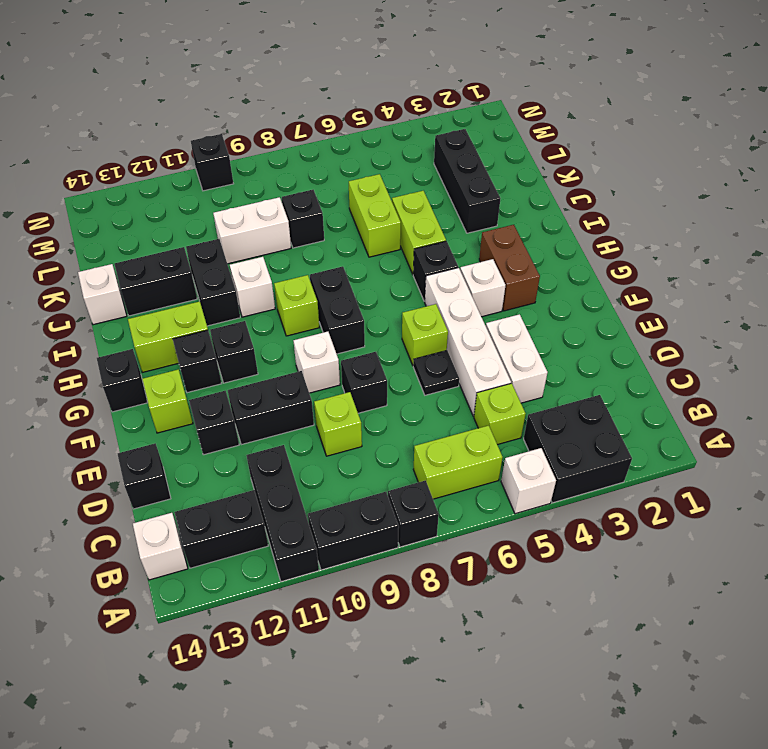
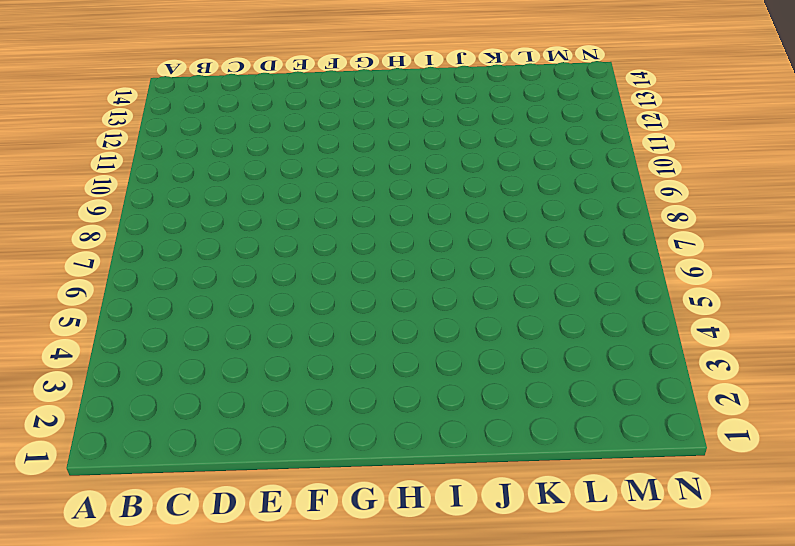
none -> black brick A3:B4 level 1
none -> white brick A5 level 1
none -> black brick A8 level 1
none -> black brick A9:A10 level 1

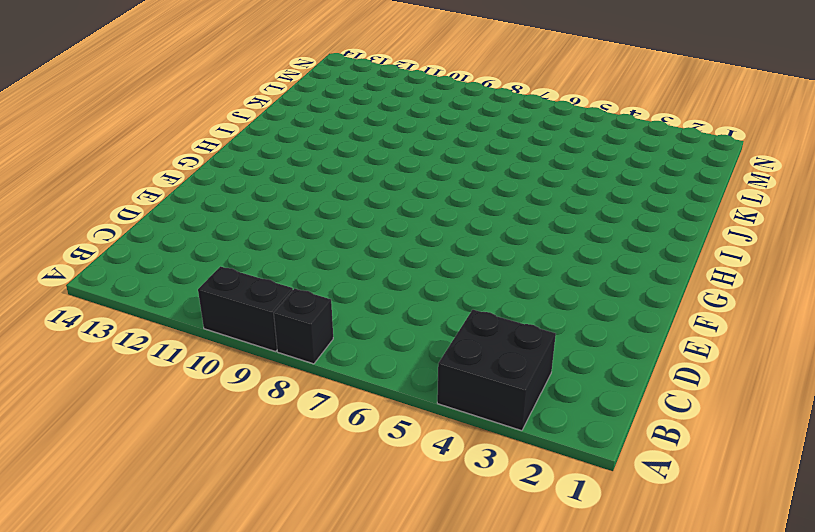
none -> white brick A5 level 1
none -> black brick A11:C11 level 1
none -> lime brick B6:B7 level 1
none -> black brick B12:B13 level 1

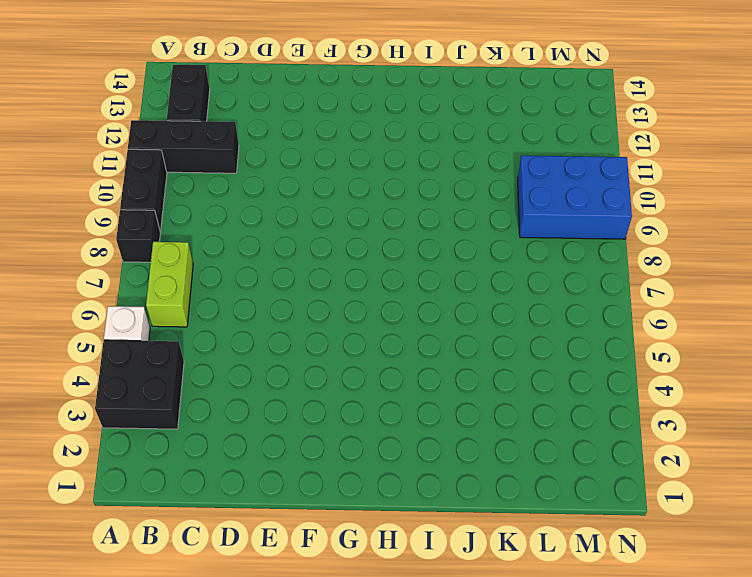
blue brick L9:N10 level 1 -> black brick N10 level 1
none -> white brick B14 level 1
none -> lime brick C5 level 1
none -> white brick D4:E4 level 1
none -> white brick D5:G5 level 1

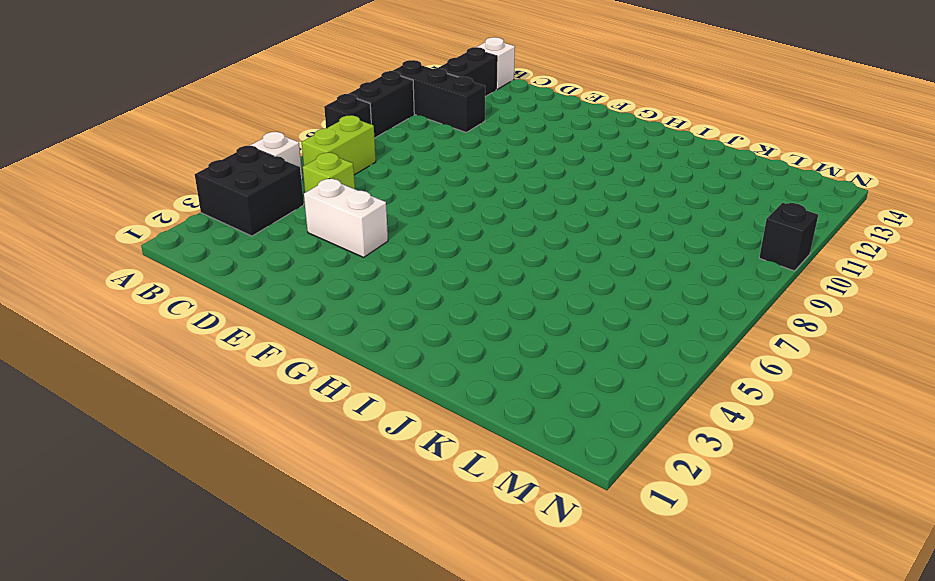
none -> white brick D5:G5 level 1
none -> lime brick D9 level 1
none -> black brick D14 level 1
none -> black plate E6 level 1

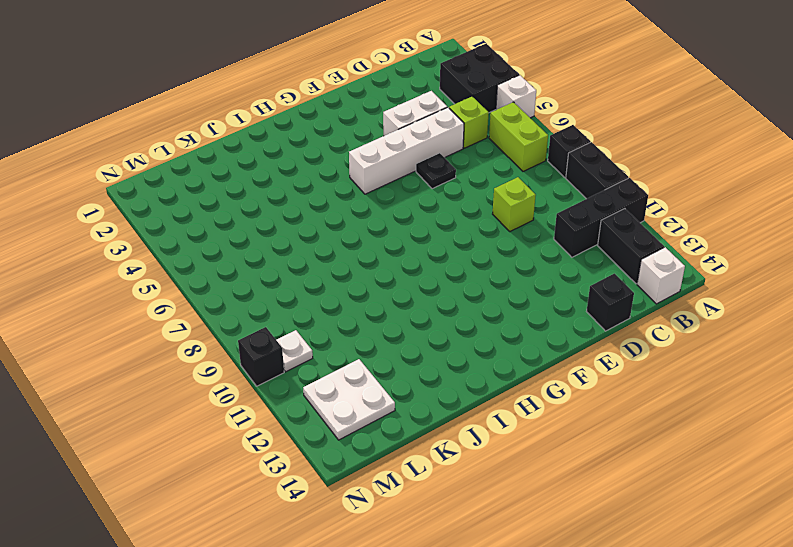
white plate L12:M13 level 1 -> none
white plate M10 level 1 -> none
none -> black brick E8 level 1
none -> black brick E10:E11 level 1
none -> black brick E12 level 1
none -> lime brick F6 level 1

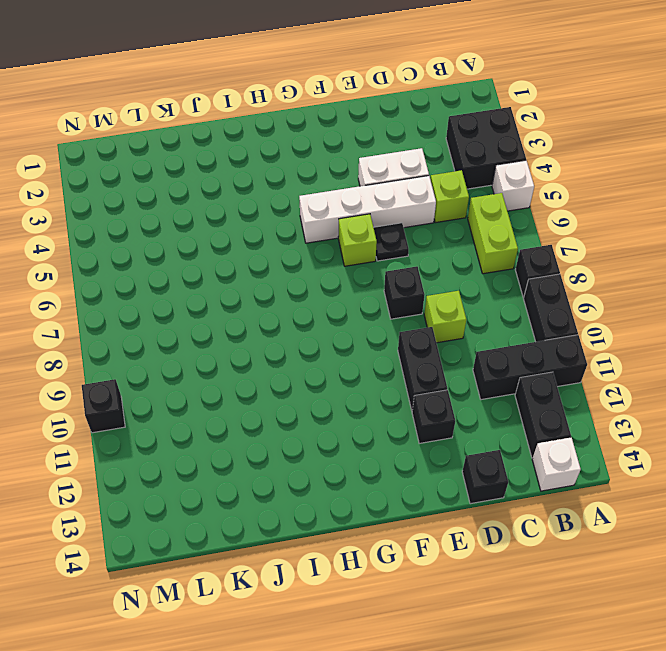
none -> white brick F9 level 1
none -> lime brick F13 level 1
none -> brown brick G3:H3 level 1
none -> white brick G4 level 1

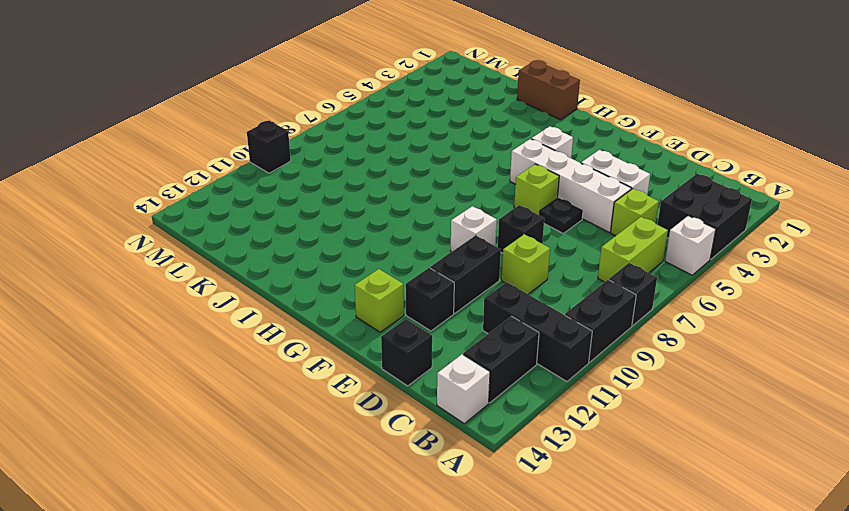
brown brick I1:J1 level 1 -> brown brick G3:H3 level 1
none -> black brick G8:H8 level 1
none -> black brick G11 level 1
none -> black brick G12 level 1
none -> black brick G14 level 1

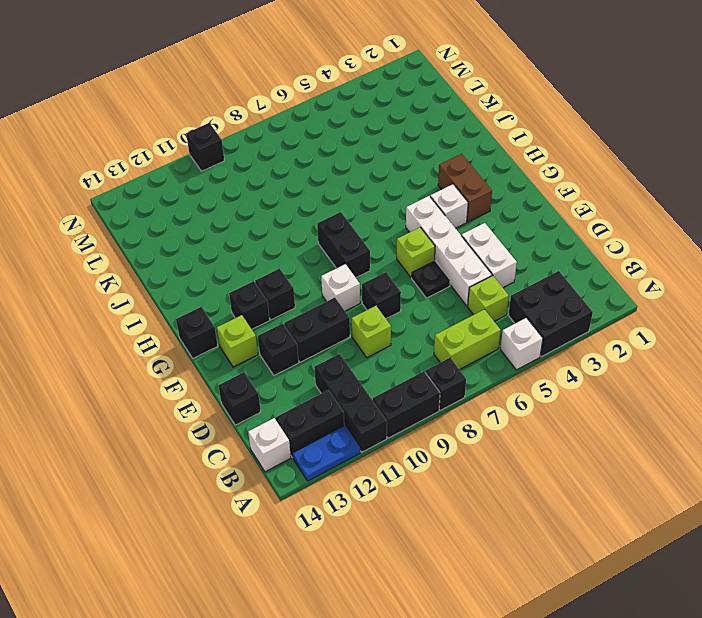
blue plate A12:A13 level 1 -> none
none -> black brick H5 level 1
none -> lime brick H9 level 1
none -> lime brick H12:H13 level 1
none -> lime brick I5:J5 level 1

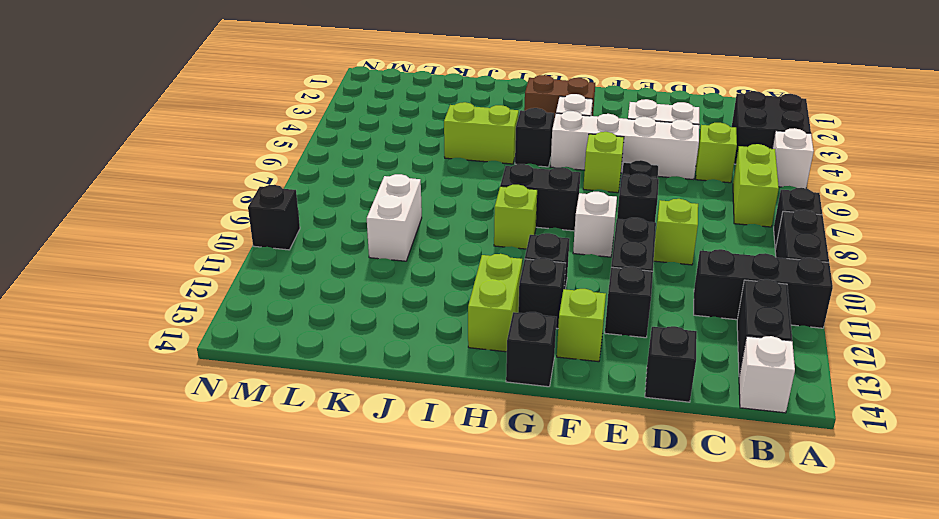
none -> white brick I10 level 1
none -> black brick I11:J11 level 1
none -> black brick J3:L3 level 1
none -> lime brick J6:K6 level 1

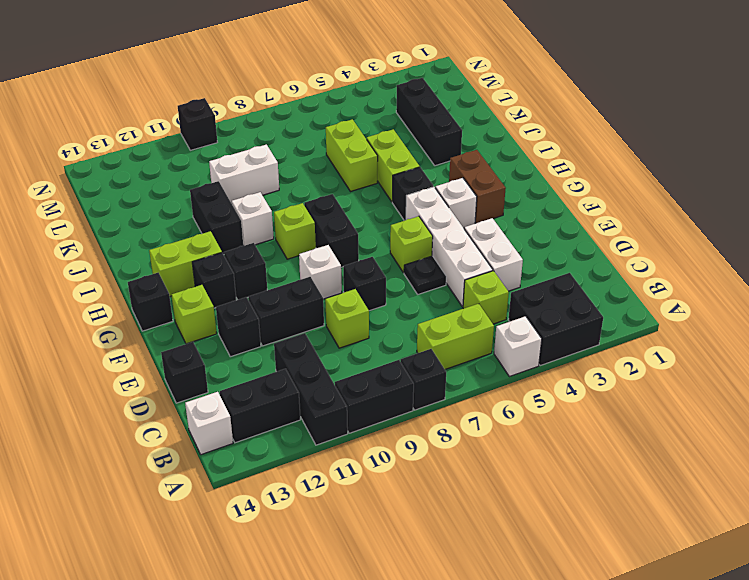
none -> black brick J12:J13 level 1
none -> white brick J14 level 1
none -> black brick K8 level 1

